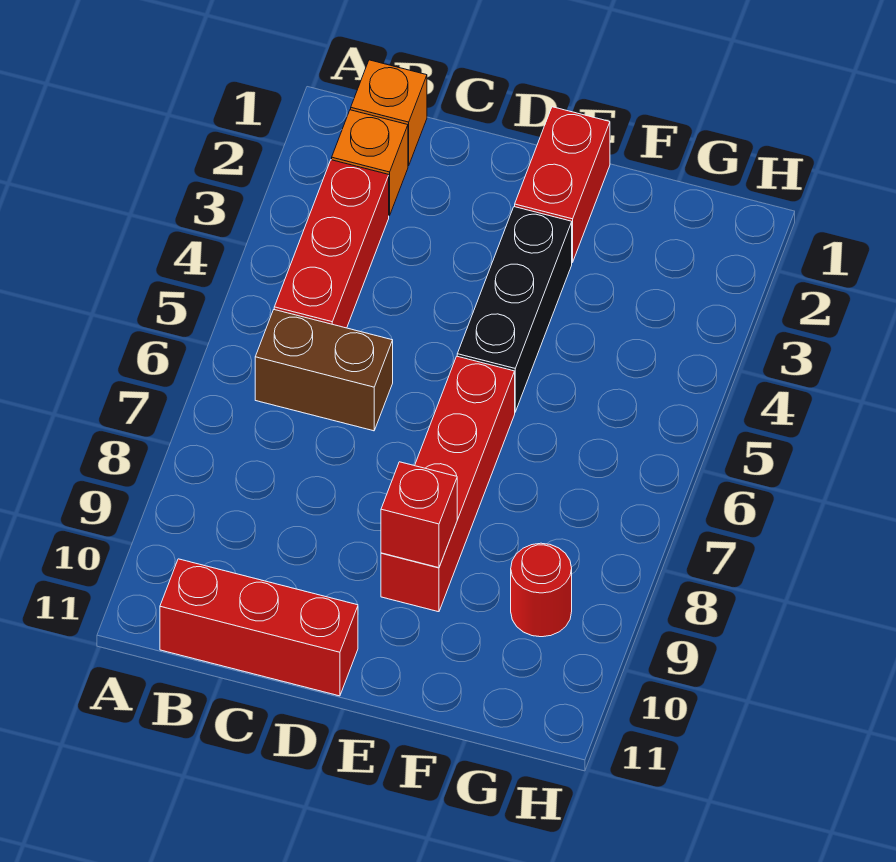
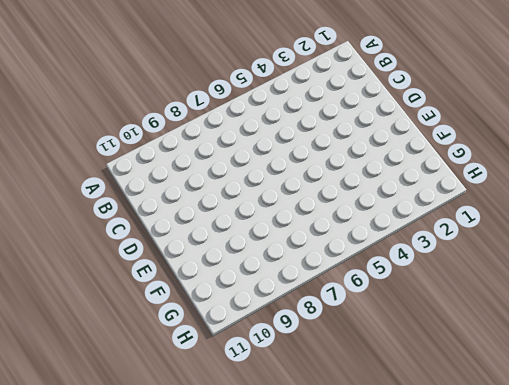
none -> orange brick B1 level 1
none -> orange brick B2 level 1

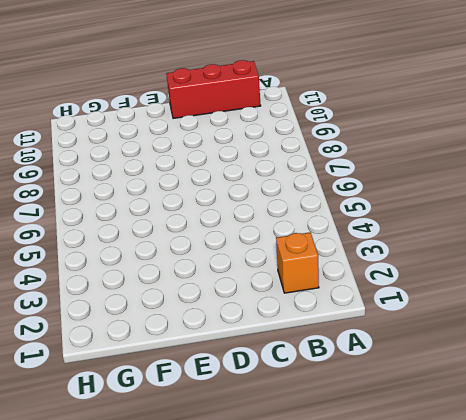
none -> orange brick B1 level 1
none -> red brick B3:B5 level 1

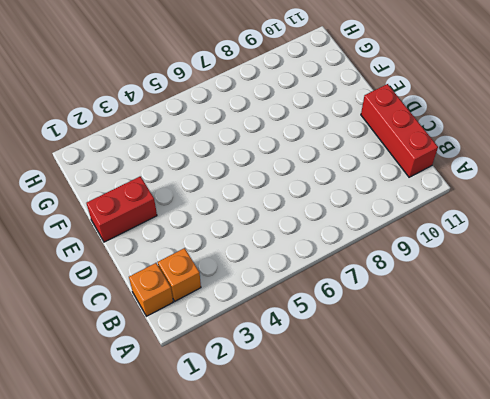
none -> red brick B3:B5 level 1
none -> brown brick B6:C6 level 1

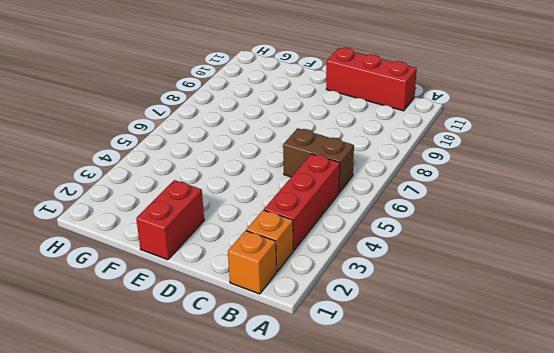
none -> black brick E3:E5 level 1
none -> red brick E6:E9 level 1

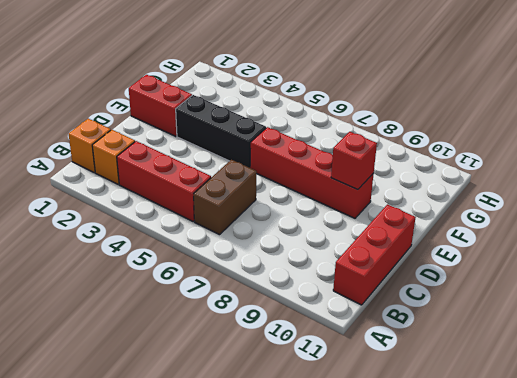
none -> red round brick G9 level 1

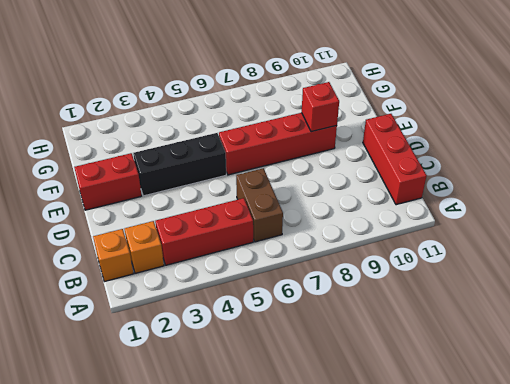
none -> red round brick G9 level 1

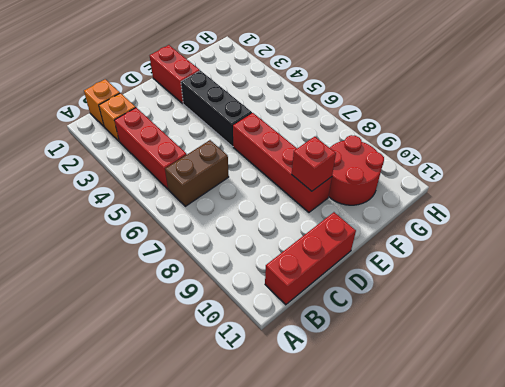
red round brick F9:G10 level 1 -> red round brick G9 level 1

